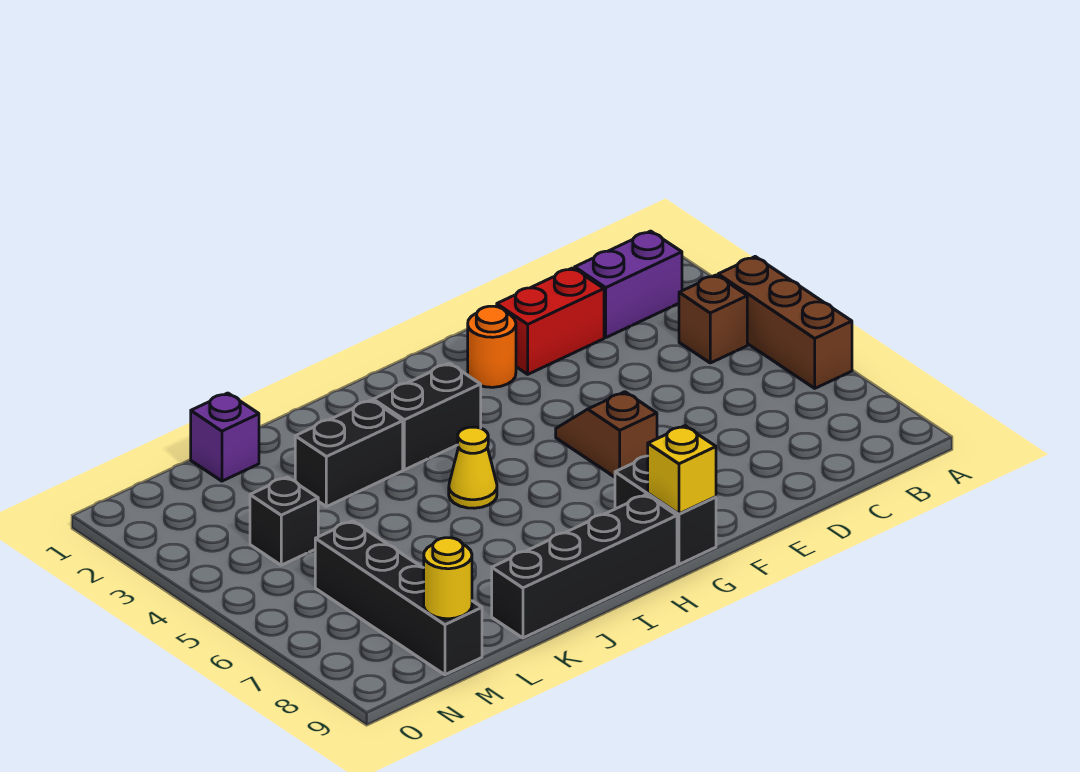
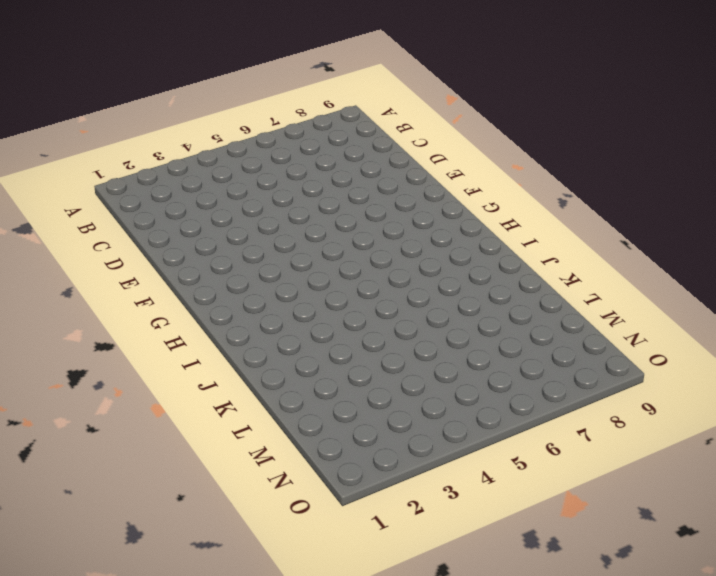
none -> brown brick A4:A6 level 1
none -> purple brick B2:C2 level 1
none -> brown brick B4 level 1

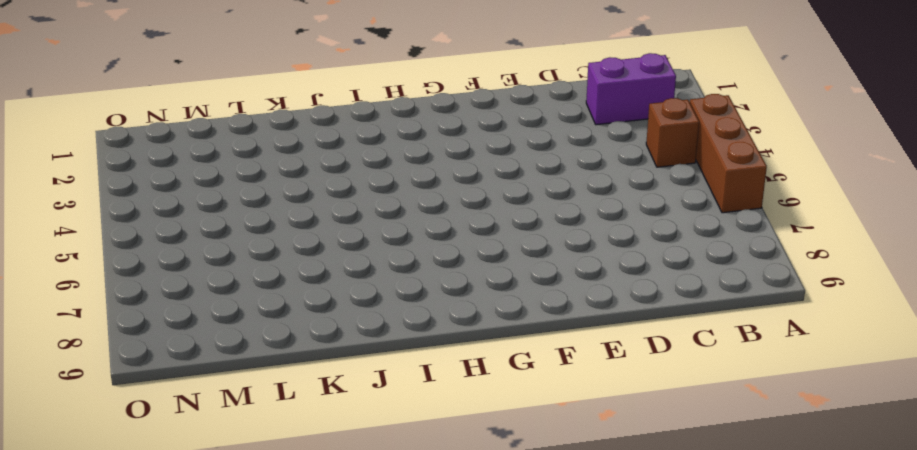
none -> red brick D2:E2 level 1
none -> orange round brick F2 level 1
none -> brown slope F5:F6 level 1 top 6

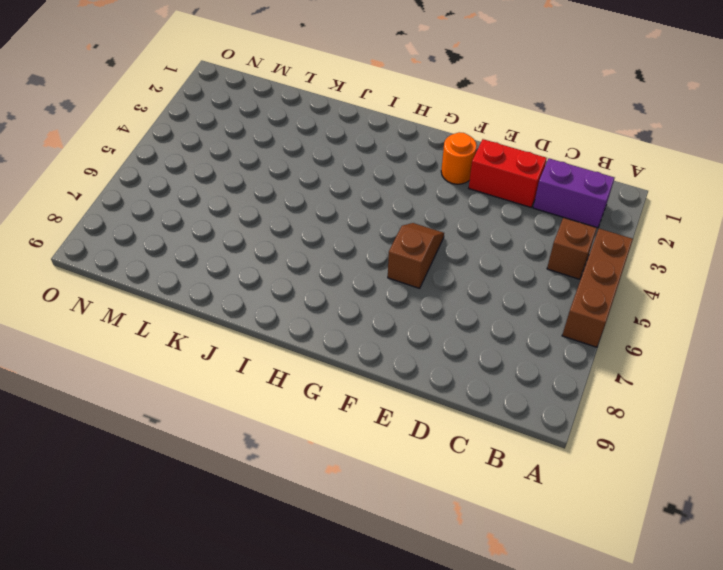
none -> black brick G8:G9 level 1
none -> black brick H3:I3 level 1
none -> black brick H9:K9 level 1

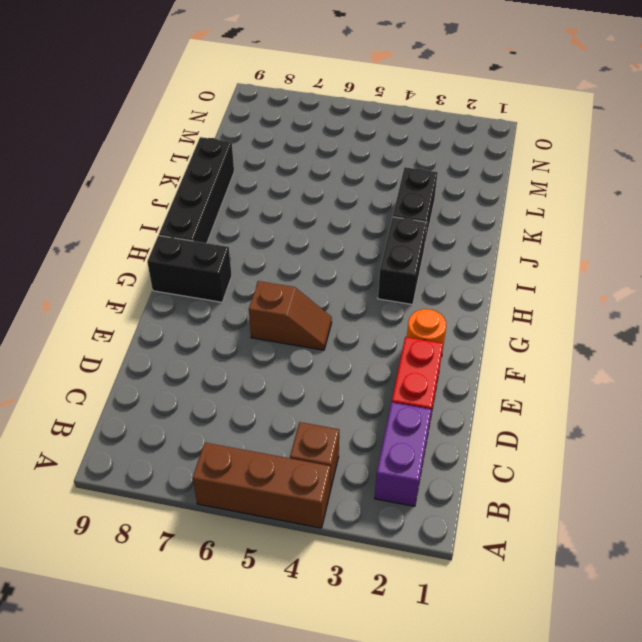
none -> yellow cone I5 level 1
none -> purple brick L1 level 1
none -> black brick M4 level 1

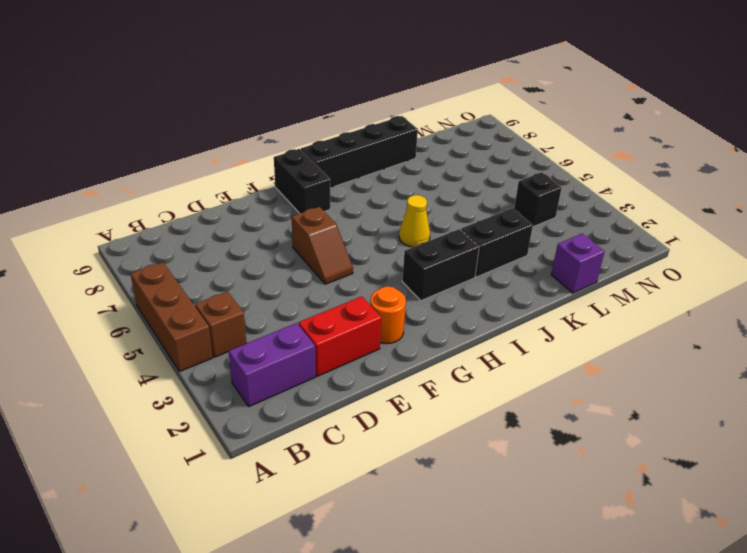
none -> black brick M6:M9 level 1
none -> yellow brick G9 level 2
none -> yellow round brick M9 level 2

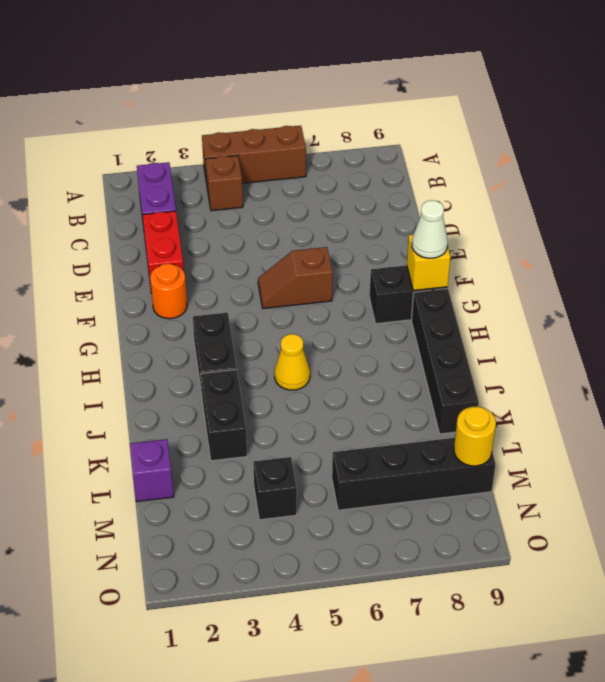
white cone G9 level 3 -> none

